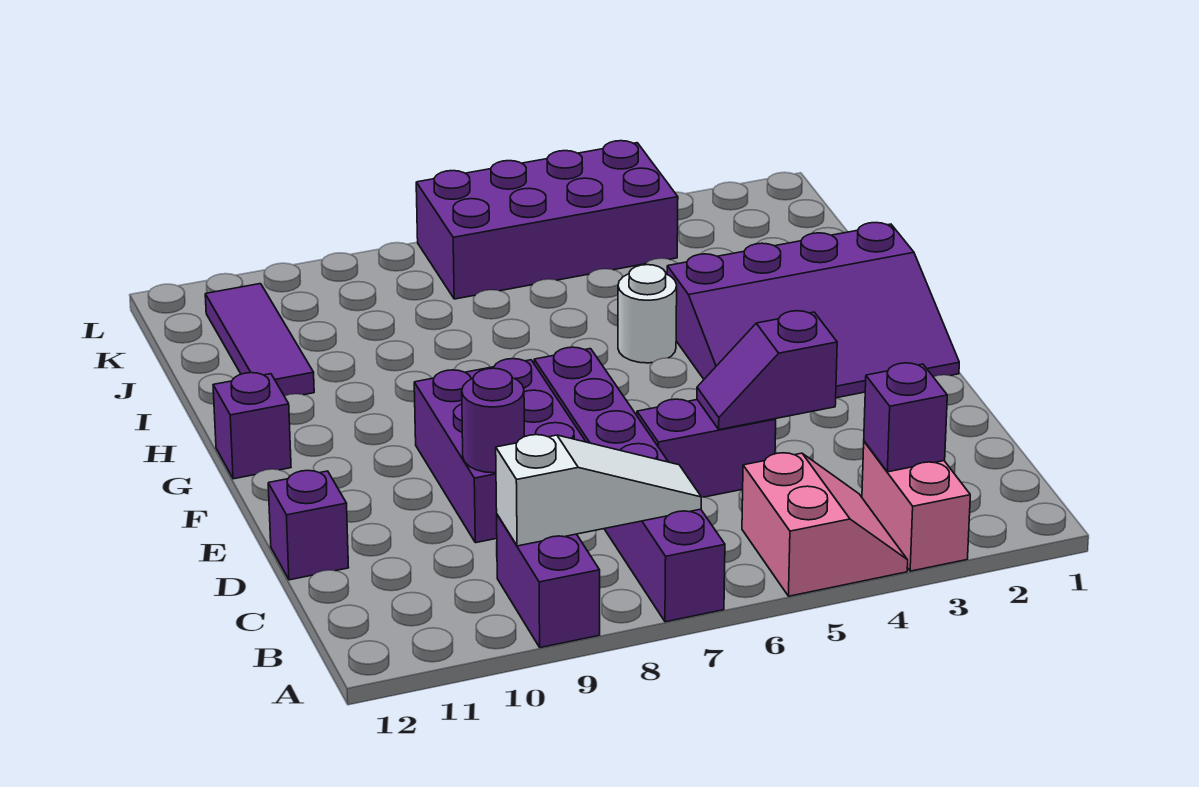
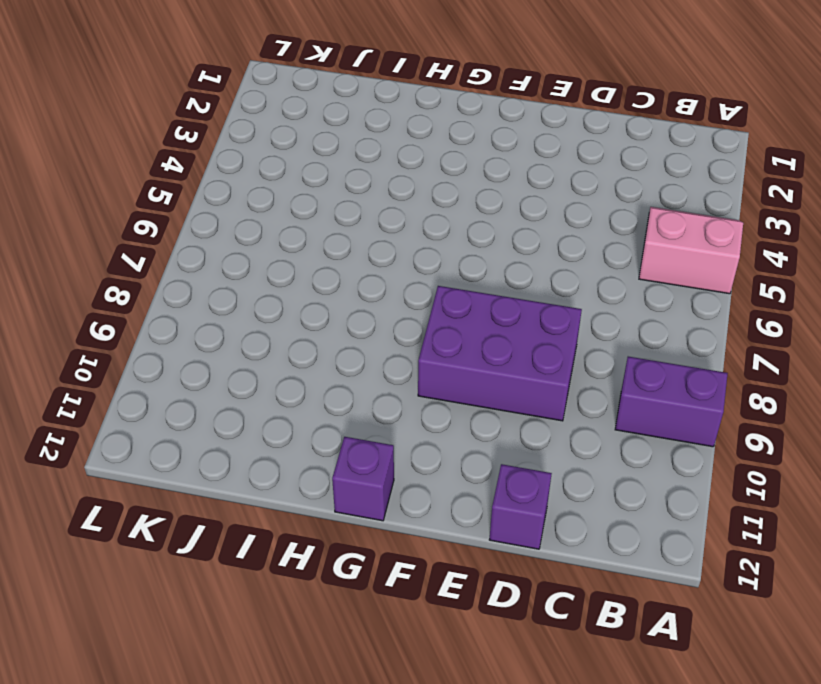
none -> pink brick A3:B3 level 1
none -> purple brick A7:F7 level 1
none -> purple brick D5:D6 level 1

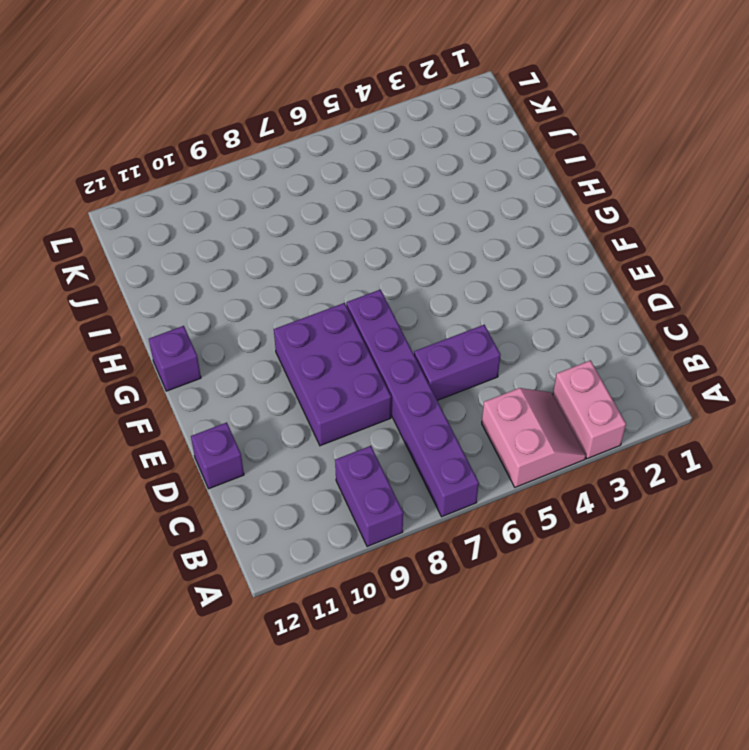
none -> purple slope F1:H4 level 1 top H
none -> white round brick H5 level 1
none -> purple tile I11:K11 level 1

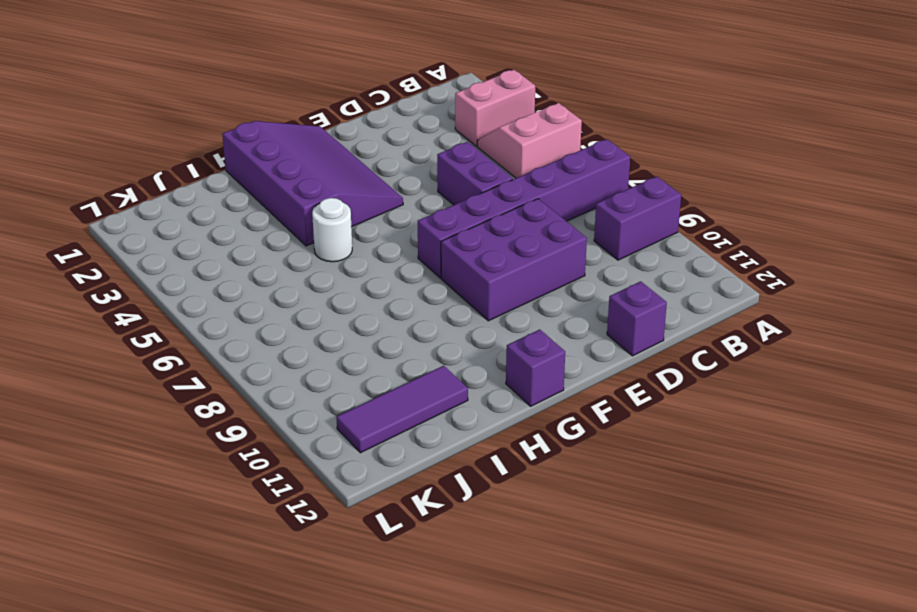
none -> purple brick K4:L7 level 1
none -> purple brick B3 level 2
none -> white slope B7:B9 level 2 top 9

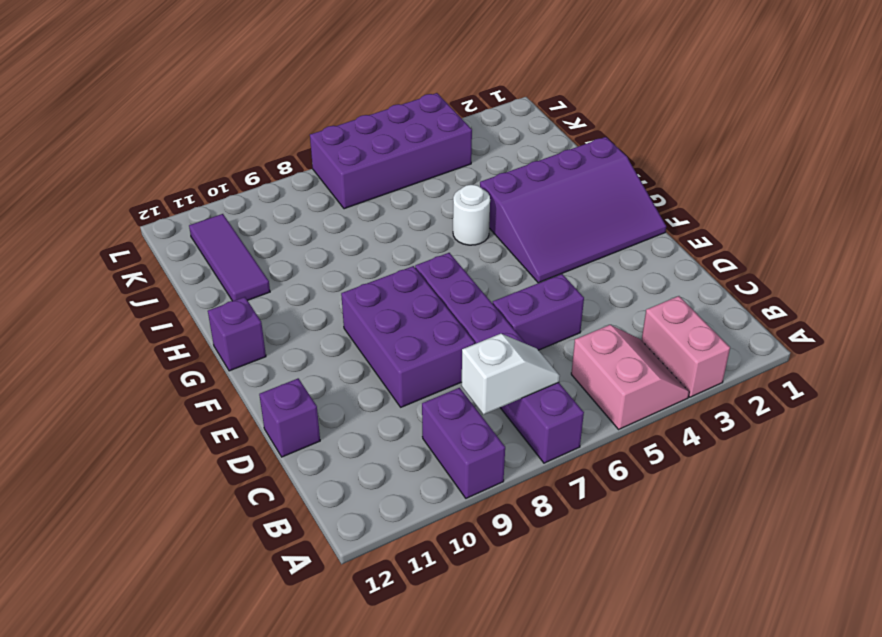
white slope B7:B8 level 2 top 8 -> white slope B7:B9 level 2 top 9
none -> purple brick B3 level 2
none -> purple slope D4:D5 level 2 top 4
none -> purple round brick D9 level 2

